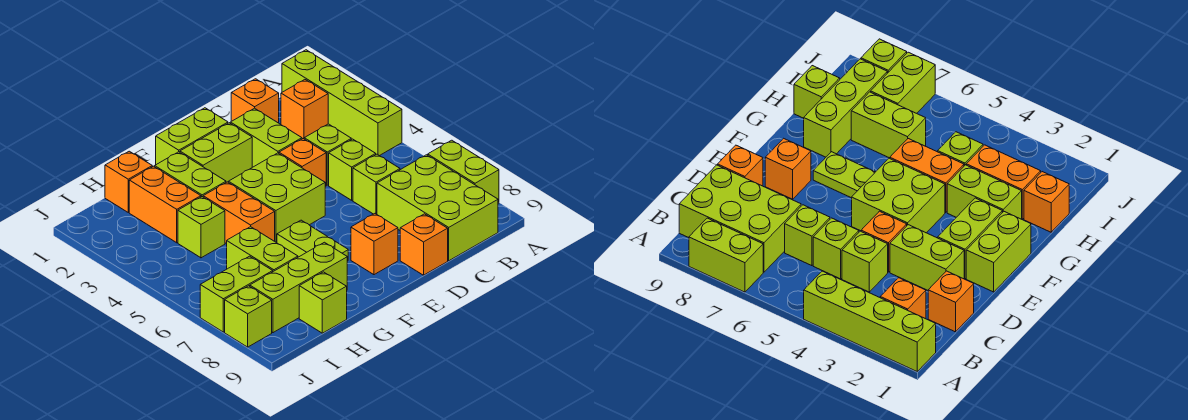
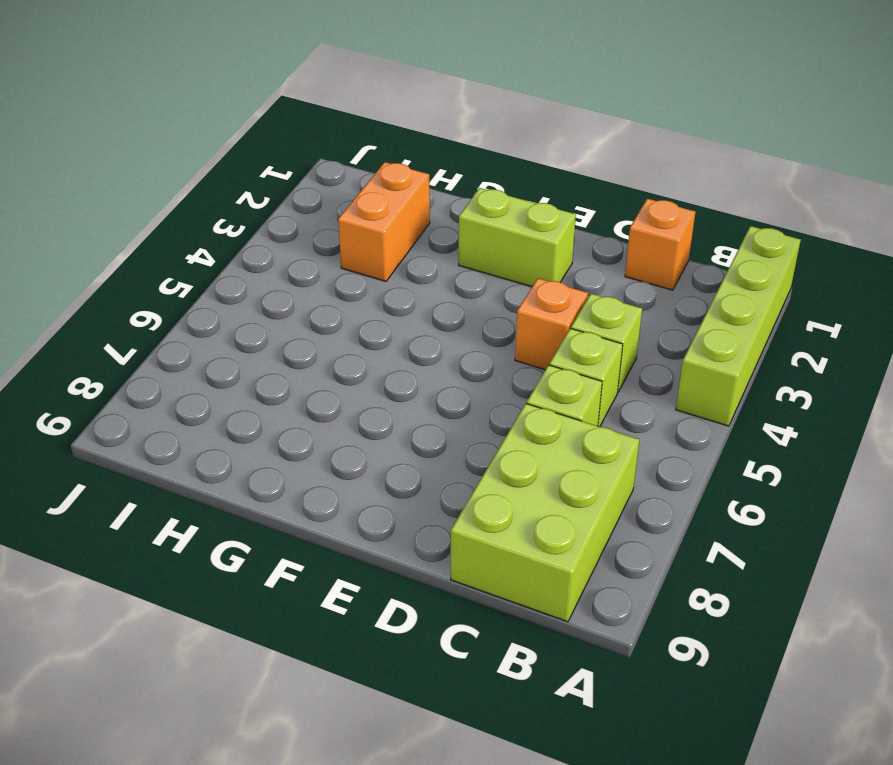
none -> lime brick A7:A8 level 1
none -> orange brick B2 level 1
none -> lime brick D2:D3 level 1

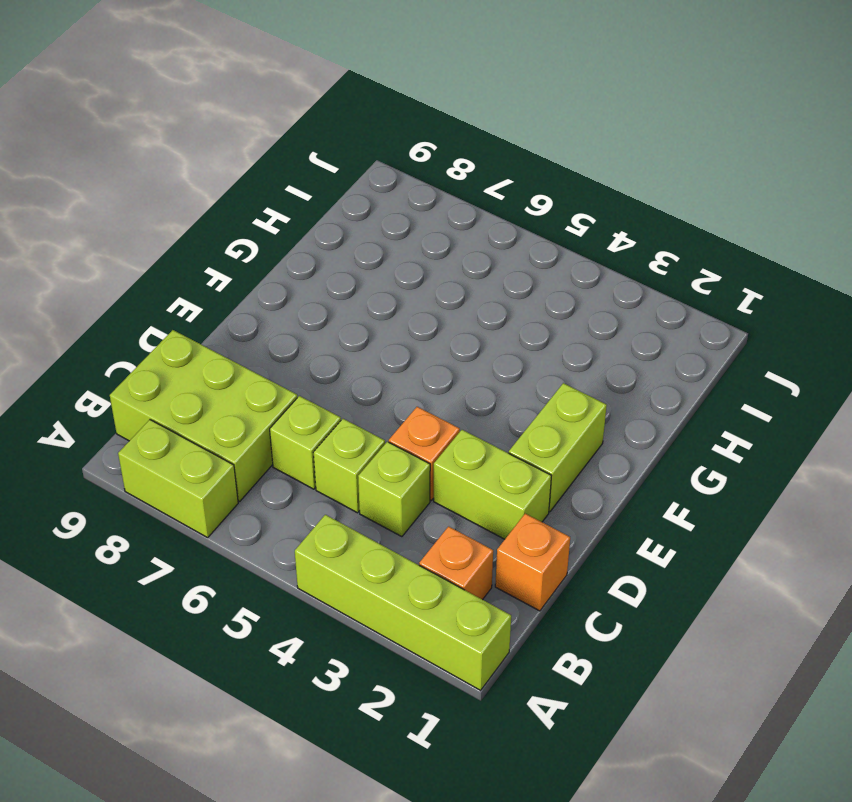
none -> orange brick D9 level 1
none -> lime brick E1:F1 level 1
none -> lime brick E4:F5 level 1

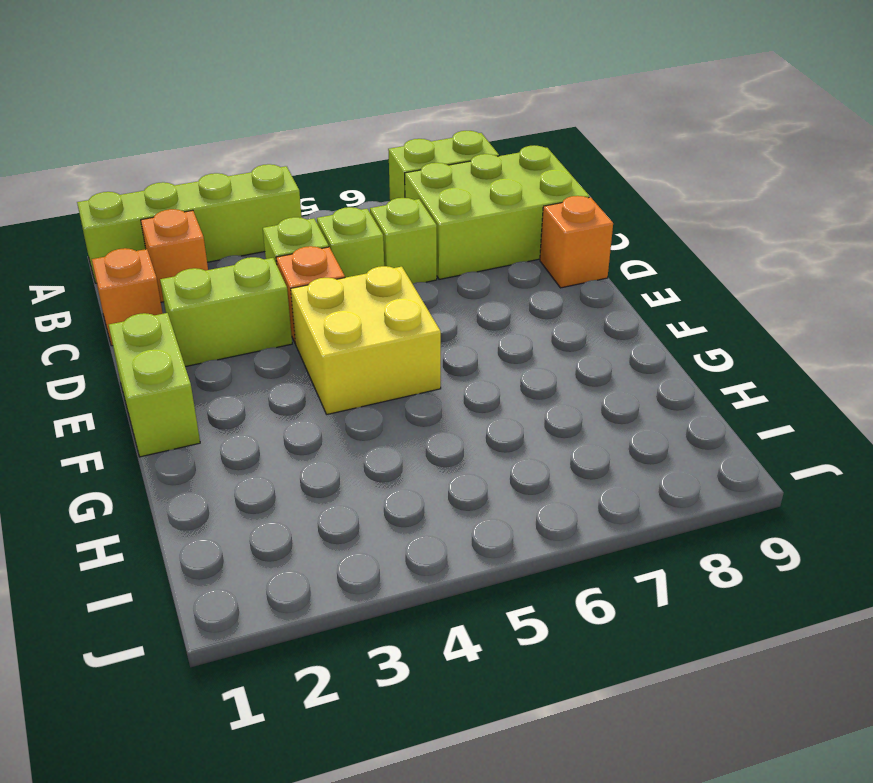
yellow brick E4:F5 level 1 -> lime brick E4:F5 level 1
none -> lime brick E2:F2 level 1
none -> orange brick E8 level 1
none -> lime plate F6:F7 level 1

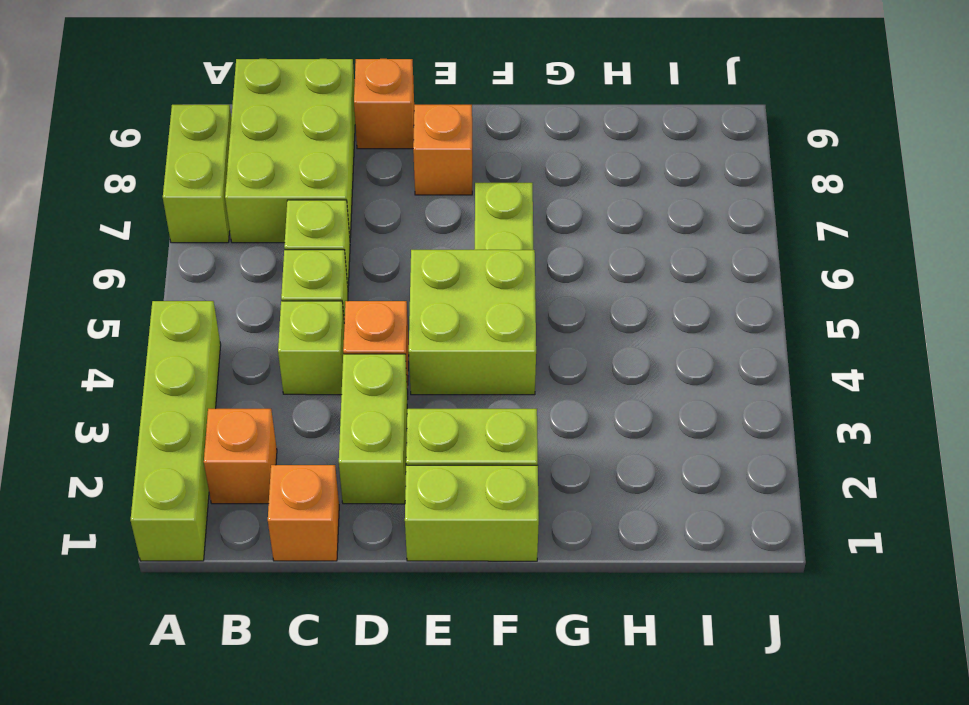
none -> lime brick G2:G3 level 1
none -> orange brick G4:G5 level 1
none -> lime brick G8:I8 level 1

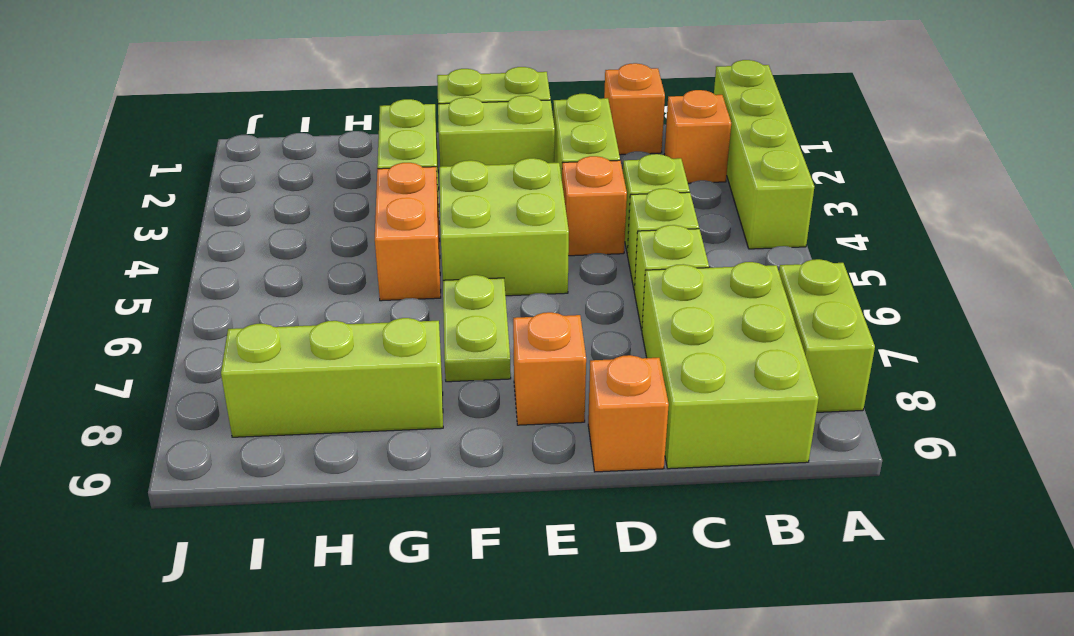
none -> orange brick H1 level 1
none -> orange brick H2:H3 level 1
none -> lime brick H4 level 1

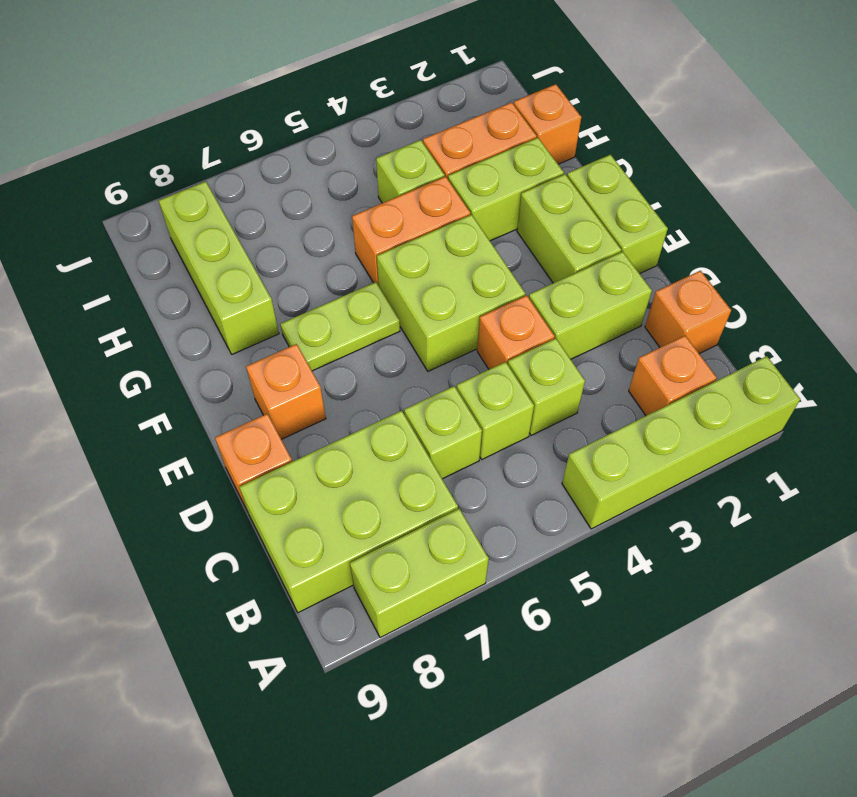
none -> lime brick H6:H7 level 1
none -> lime brick H9 level 1
none -> lime brick I7:J7 level 1

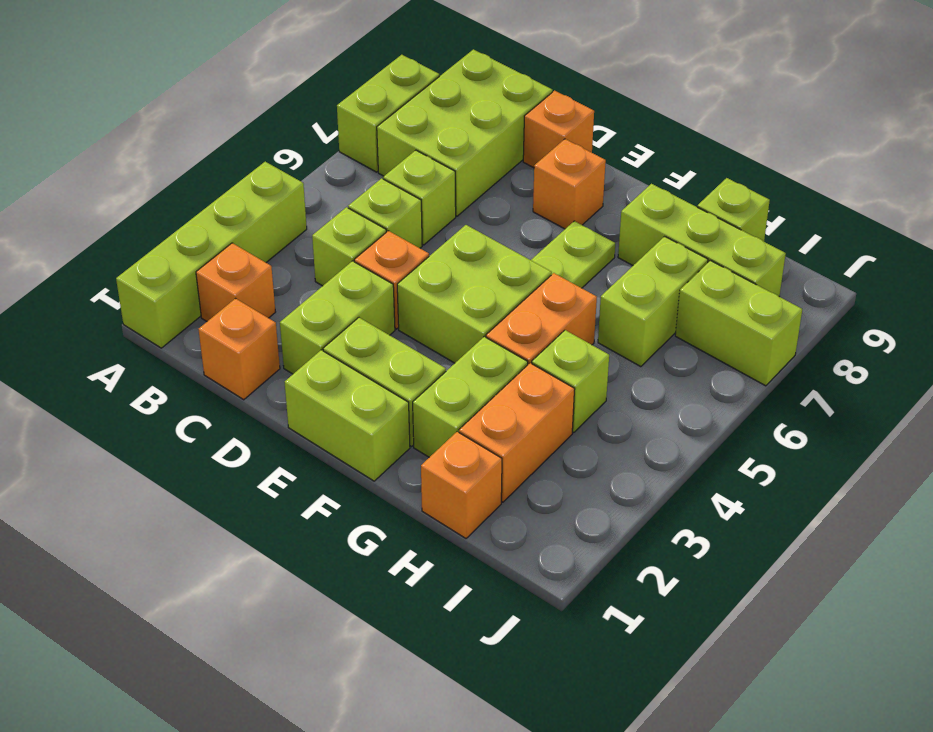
none -> lime brick J8 level 1

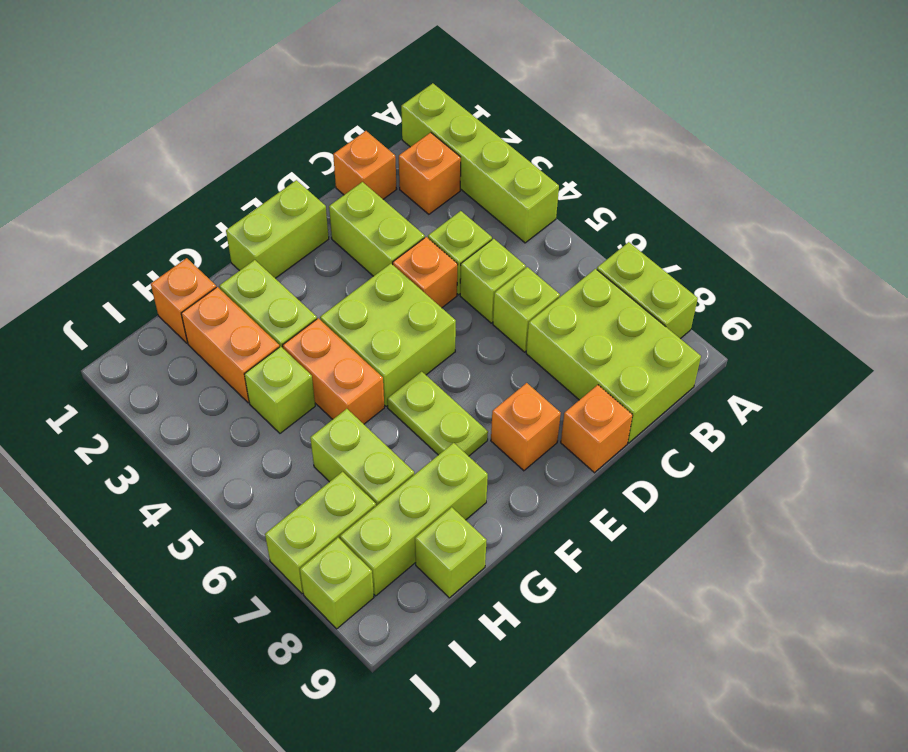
none -> lime brick E2:F2 level 1

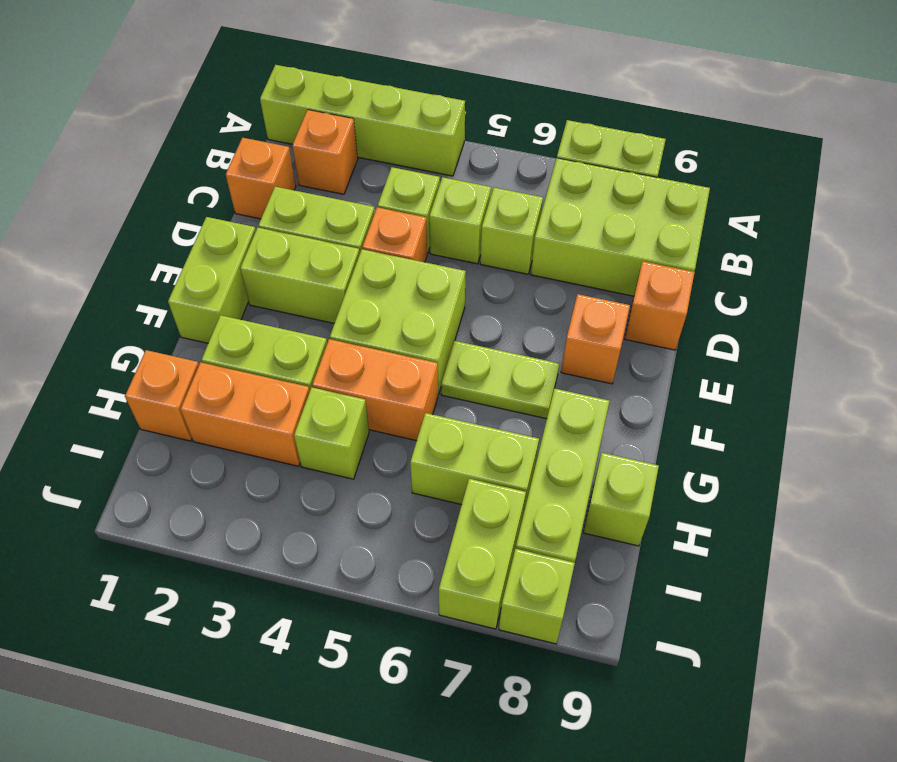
lime brick E2:E3 level 1 -> lime brick E2:F2 level 1

